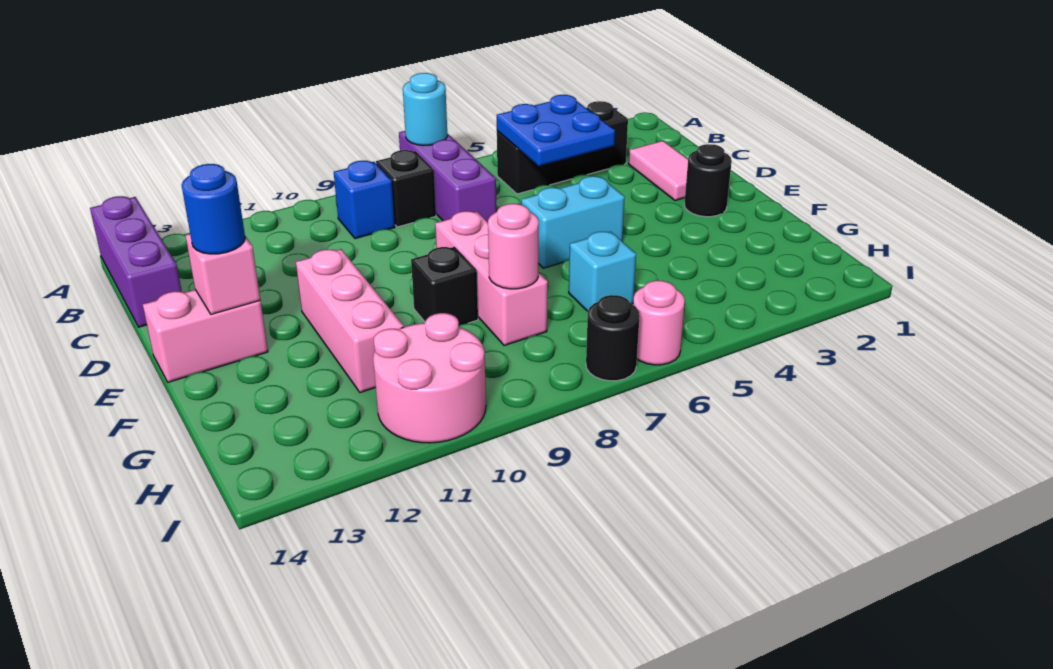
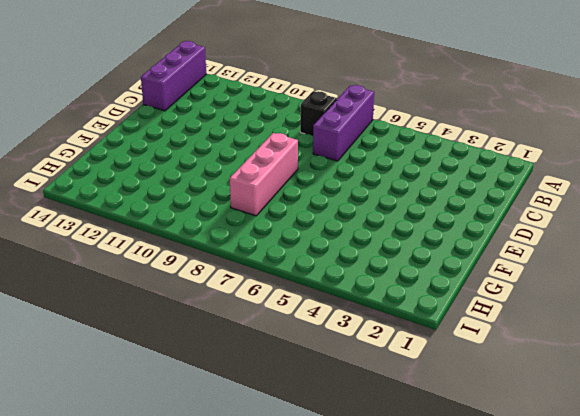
none -> black brick B3:B5 level 1
none -> blue brick B9 level 1
none -> pink tile C2:D2 level 1

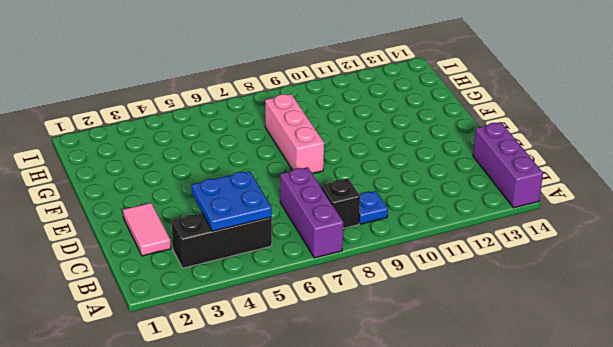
blue plate B9 level 1 -> blue brick B9 level 1
none -> black round brick E2 level 1
none -> cyan brick E5:E6 level 1
none -> pink brick E11:G11 level 1

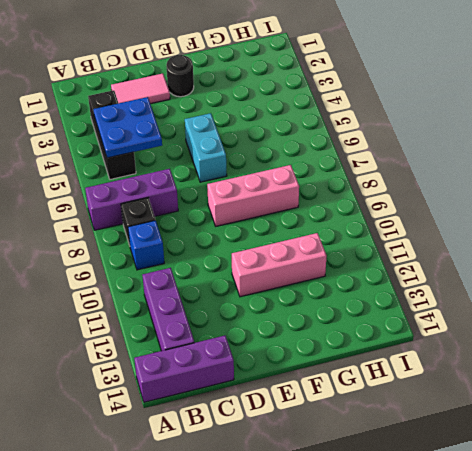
purple brick B11:B13 level 1 -> none
none -> pink brick E13:E14 level 1
none -> black brick F9 level 1
none -> cyan brick G6 level 1

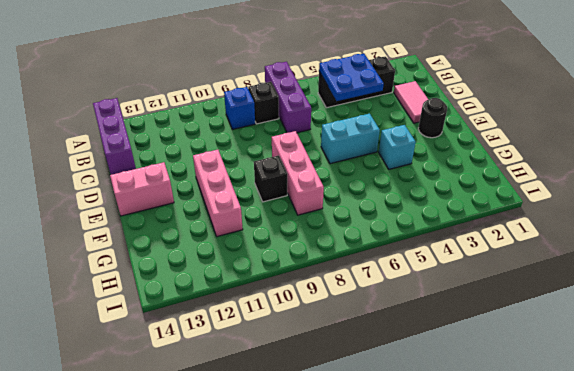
cyan brick F4 level 1 -> cyan brick G6 level 1
none -> pink round brick H10:I11 level 1
none -> pink round brick I6 level 1
none -> black round brick I7 level 1

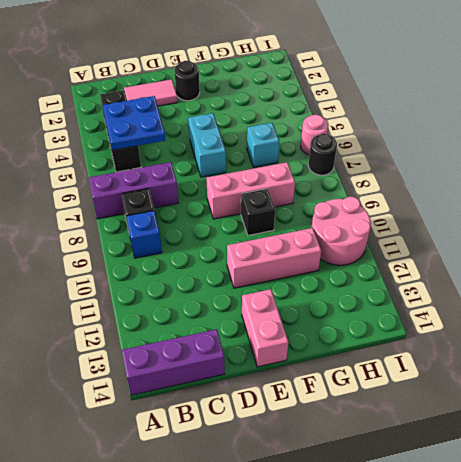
none -> cyan round brick A7 level 2
none -> pink brick E13 level 2
none -> pink round brick G8 level 2

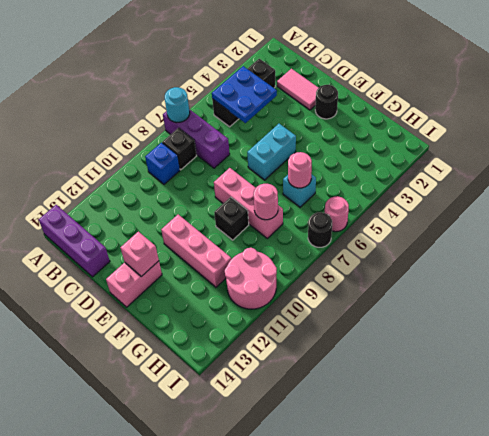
pink round brick G6 level 2 -> none
none -> blue round brick E13 level 3

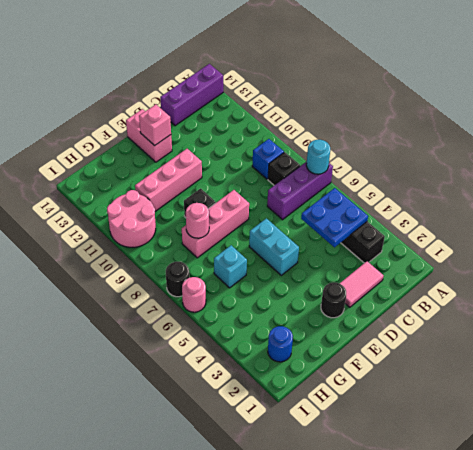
blue round brick H2 level 1 -> blue round brick E13 level 3

